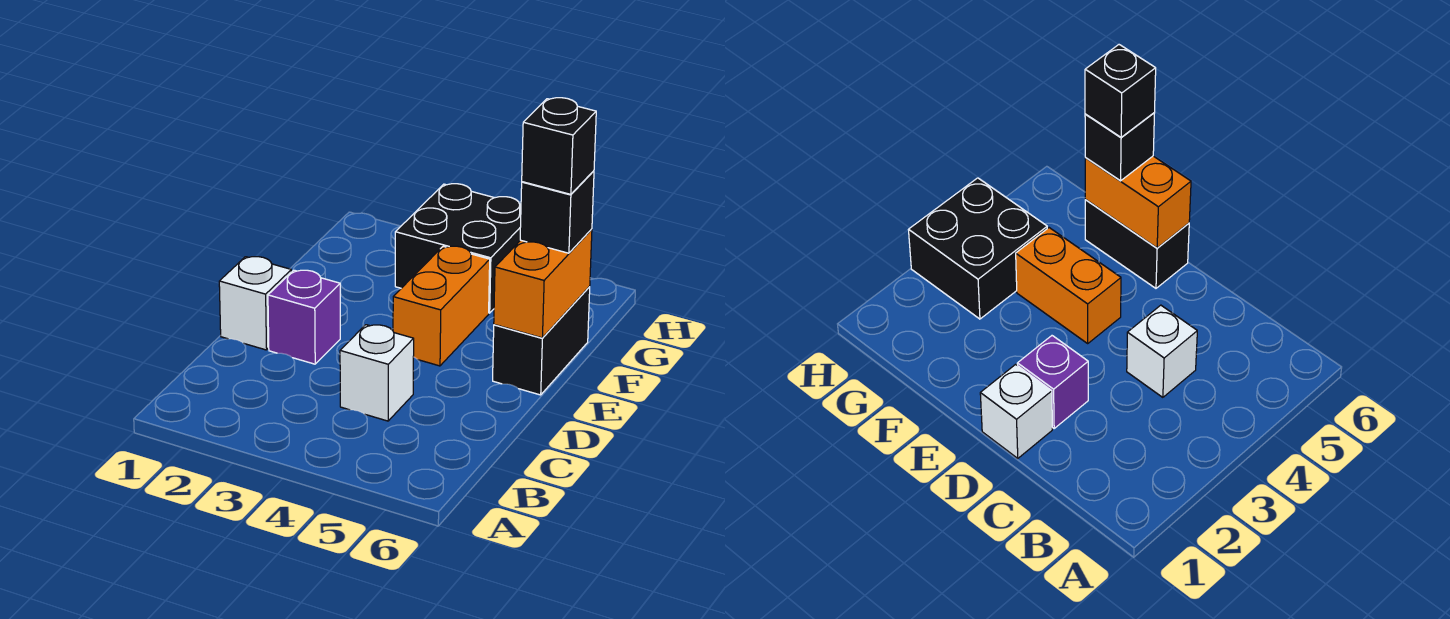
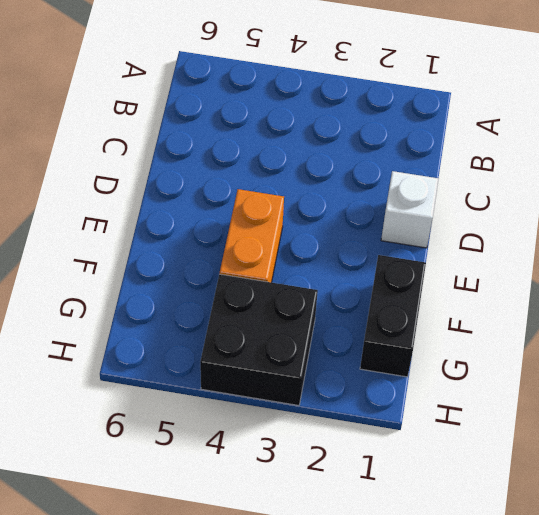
black brick F1:G1 level 1 -> black brick E6:F6 level 1
none -> white brick C4 level 1
none -> purple brick D2 level 1

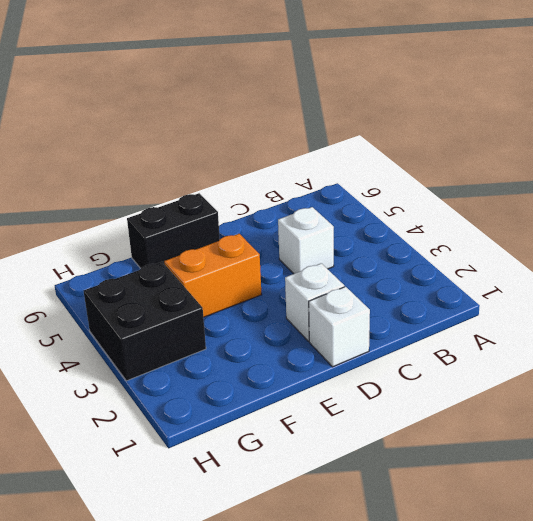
white brick D2 level 1 -> purple brick D2 level 1
none -> orange brick E6:F6 level 2
none -> black brick F6 level 3

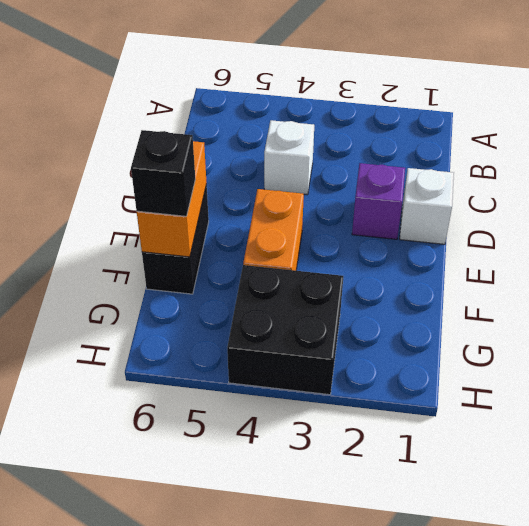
none -> black brick F6 level 4

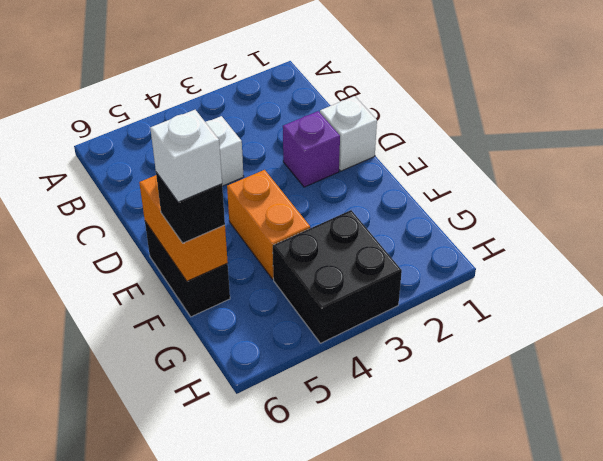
white brick F6 level 4 -> black brick F6 level 4

